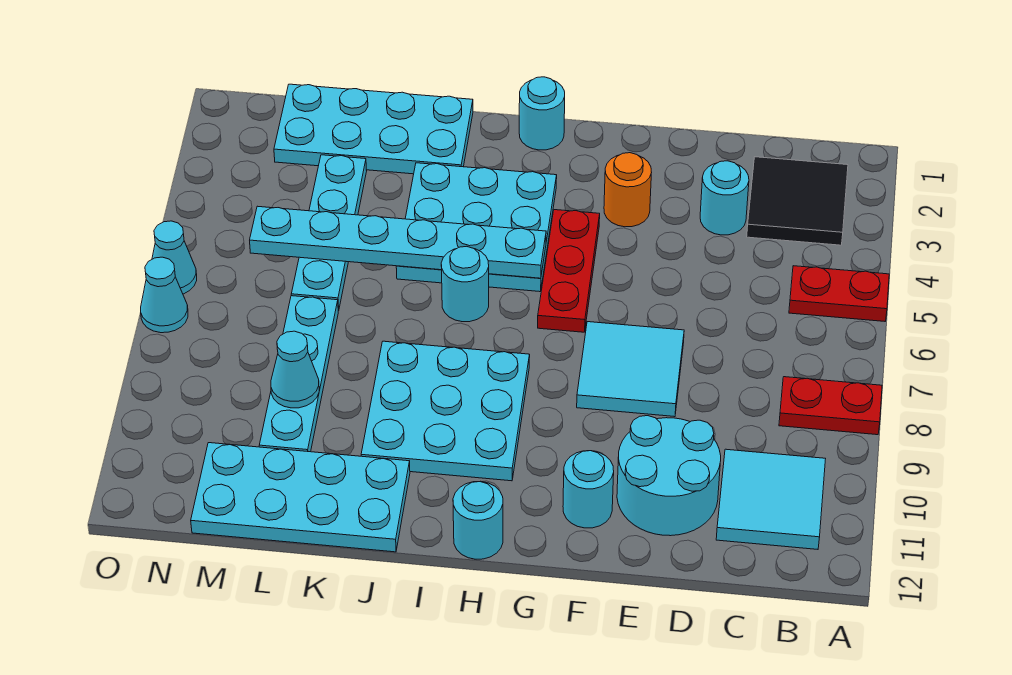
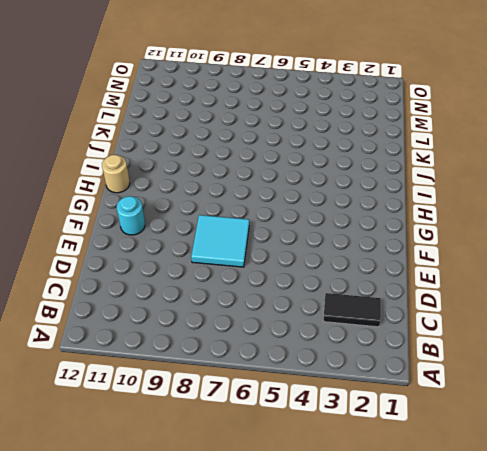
black tile C2:C3 level 1 -> black tile B2:C3 level 1
tan round brick H12 level 1 -> cyan round brick H12 level 1
none -> red plate A5:B5 level 1
none -> red plate A8:B8 level 1
none -> cyan tile B10:C11 level 1

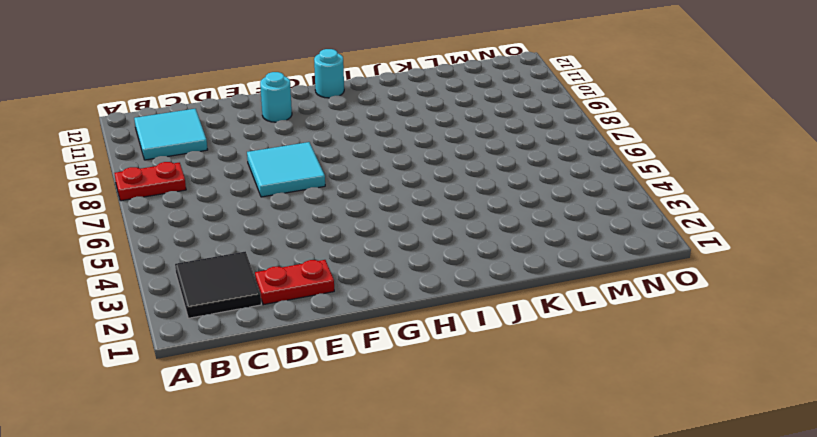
red plate D2:E2 level 1 -> red plate A5:B5 level 1
none -> cyan round brick D3 level 1
none -> cyan round brick D10:E11 level 1
none -> orange round brick F3 level 1

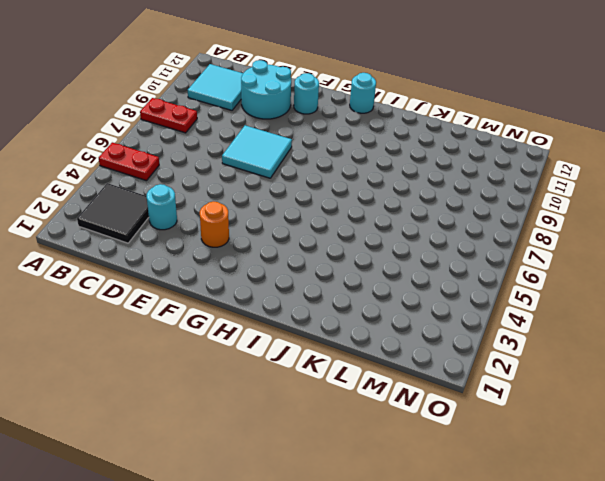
none -> red plate G4:G6 level 1
none -> cyan round brick H1 level 1
none -> cyan plate H3:J5 level 1

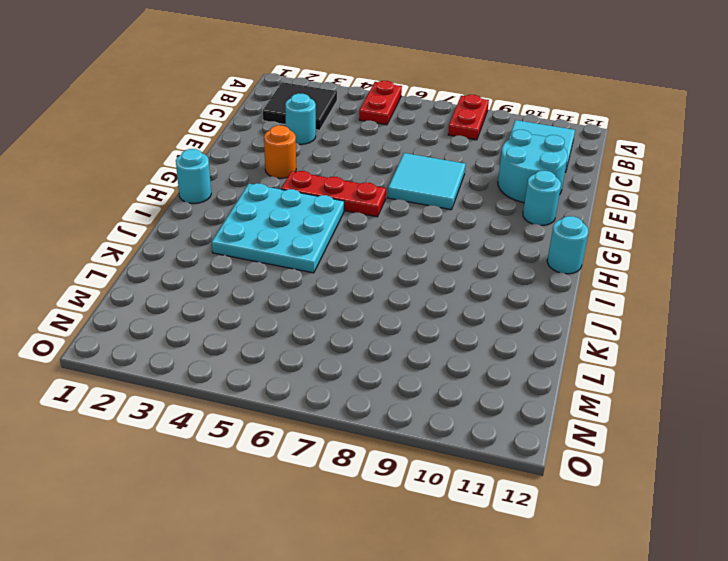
none -> cyan plate H8:J10 level 1
none -> cyan round brick I6 level 1
none -> cyan plate J1:M2 level 1

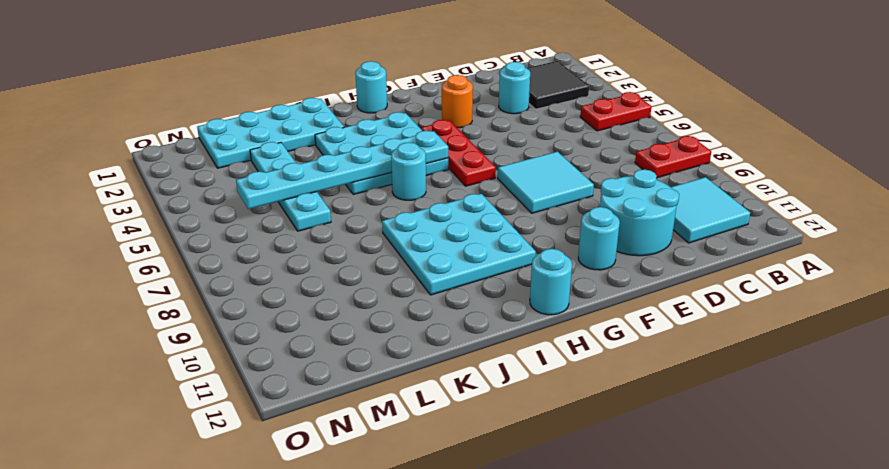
none -> cyan plate J11:M12 level 1
none -> cyan plate L7:L10 level 1
none -> cyan cone O6 level 1

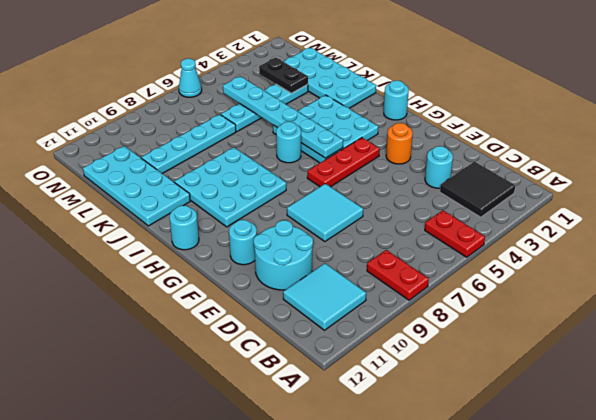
black plate L3:M3 level 2 -> none
none -> cyan cone O7 level 1
none -> cyan cone L9 level 2

